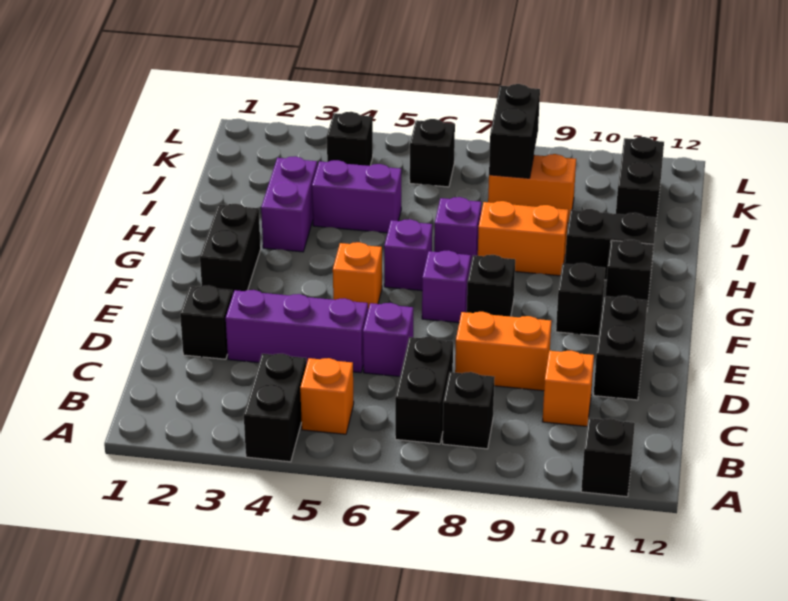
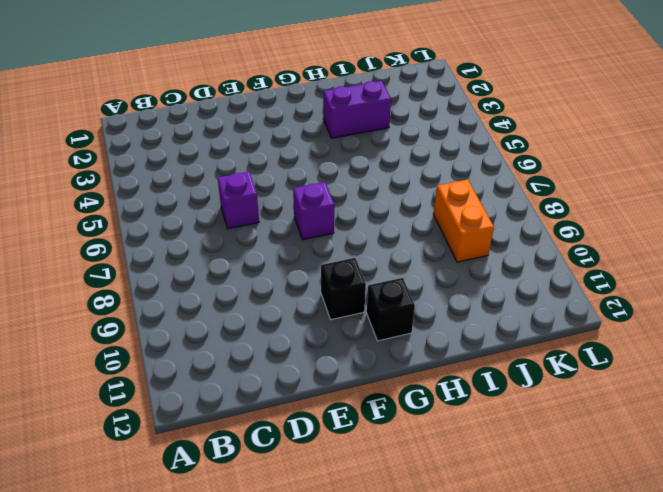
none -> black brick A4:B4 level 1
none -> black brick A11 level 1
none -> orange brick B5 level 1

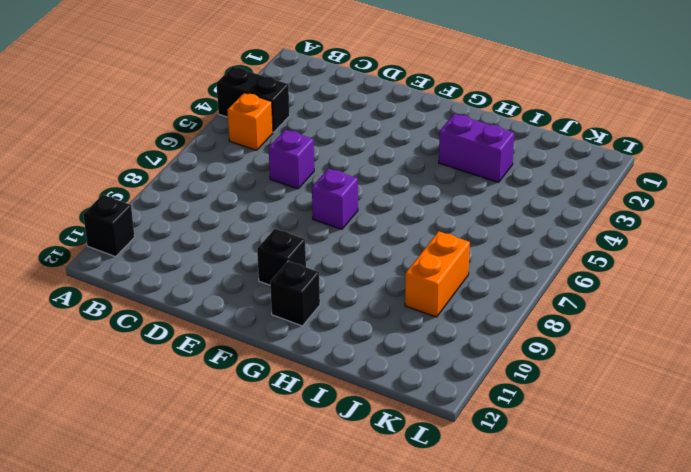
none -> black brick B7:C7 level 1
none -> black brick B8 level 1
none -> orange brick C10 level 1

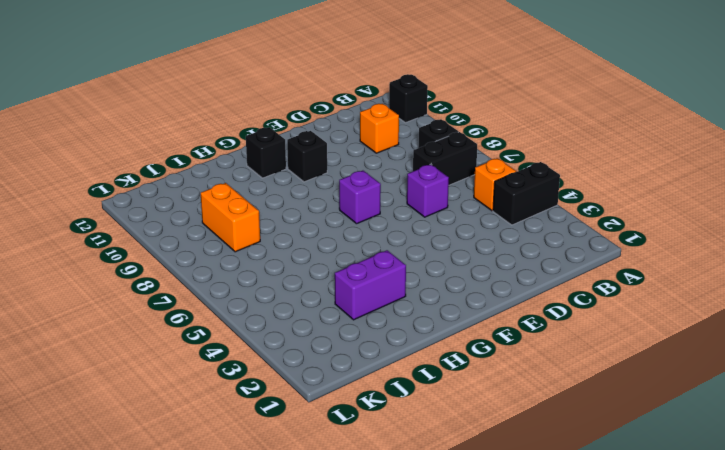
none -> black brick D2 level 1
none -> purple brick D3:D5 level 1
none -> orange brick D8:D9 level 1

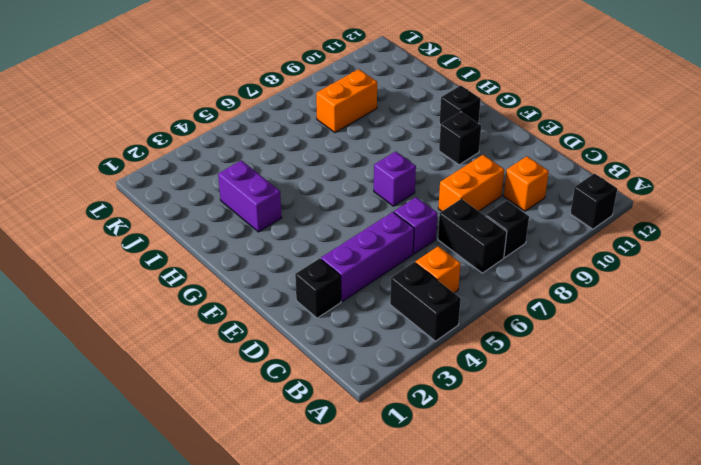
none -> black brick D11:E11 level 1
none -> black brick F2:G2 level 1
none -> orange brick F5 level 1

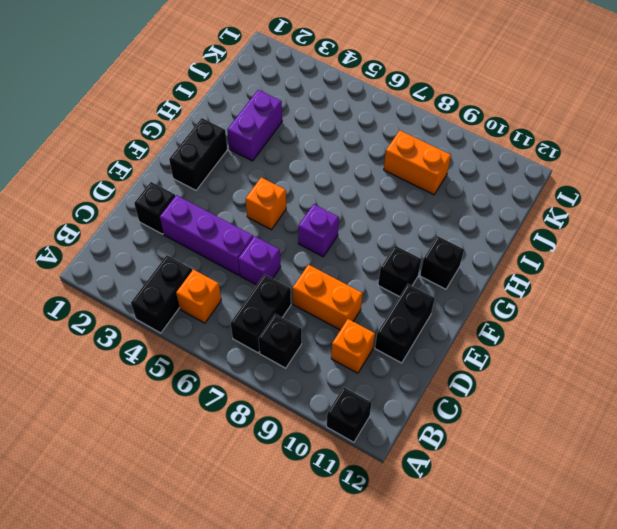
none -> black brick F8 level 1
none -> purple brick G6 level 1
none -> purple brick H7 level 1

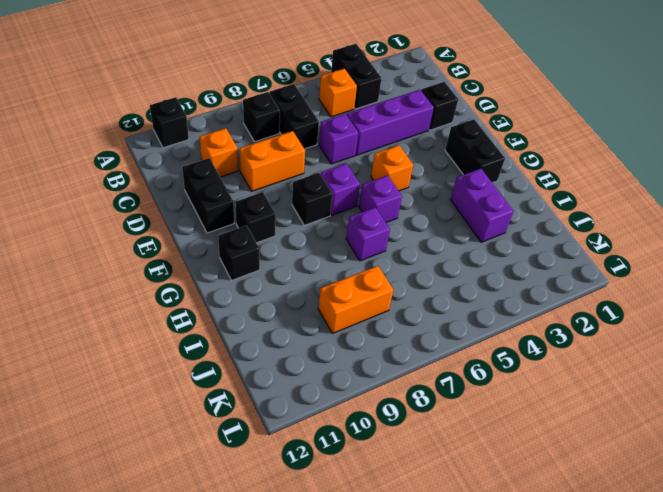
none -> orange brick H8:H9 level 1
none -> black brick H10:H11 level 1
none -> purple brick I4:I5 level 1

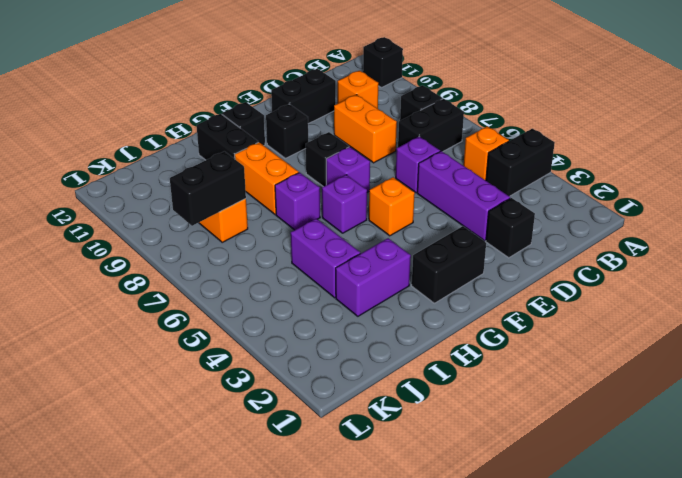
none -> black brick J11:K11 level 1
none -> black brick K4 level 1
none -> black brick K6 level 1

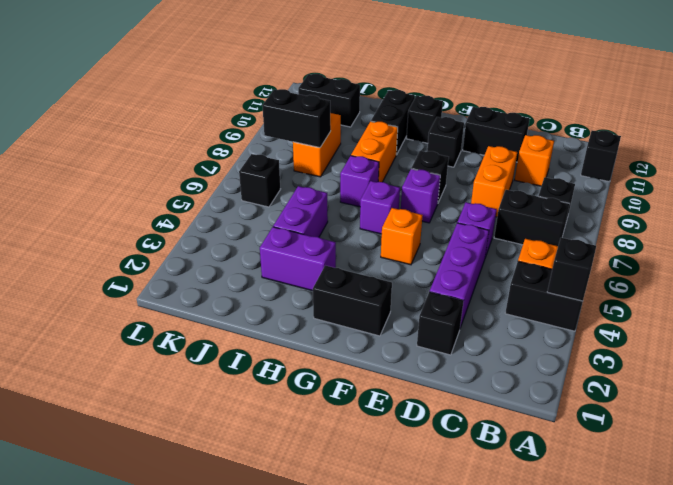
black brick A4 level 2 -> black brick K4 level 1

